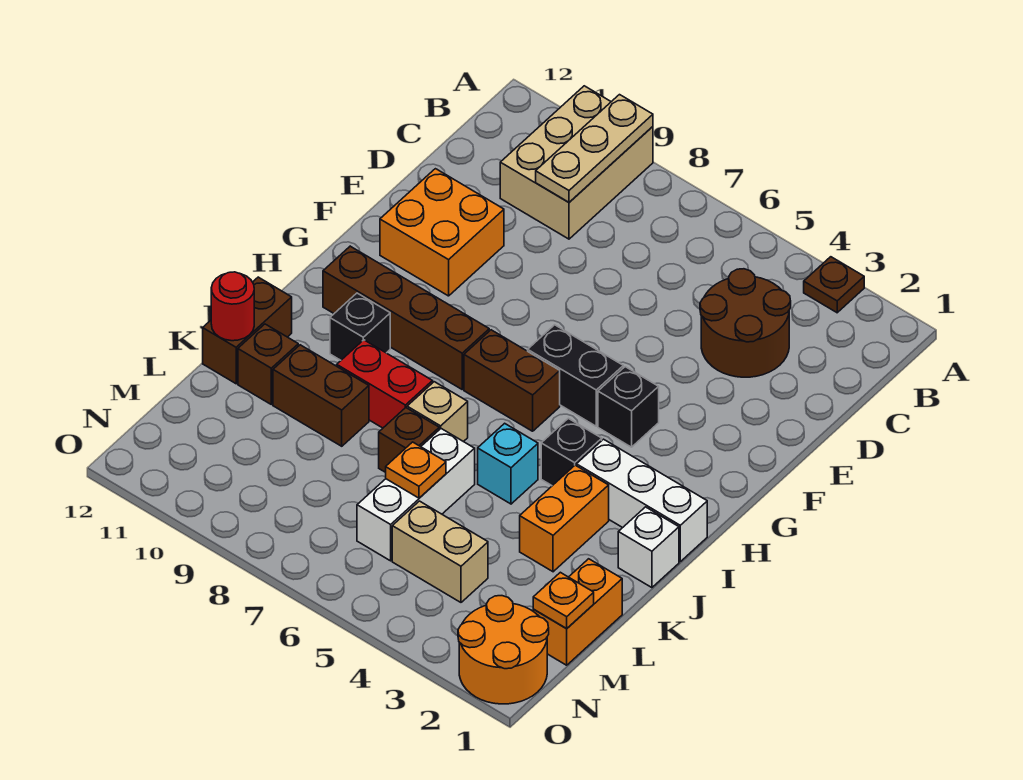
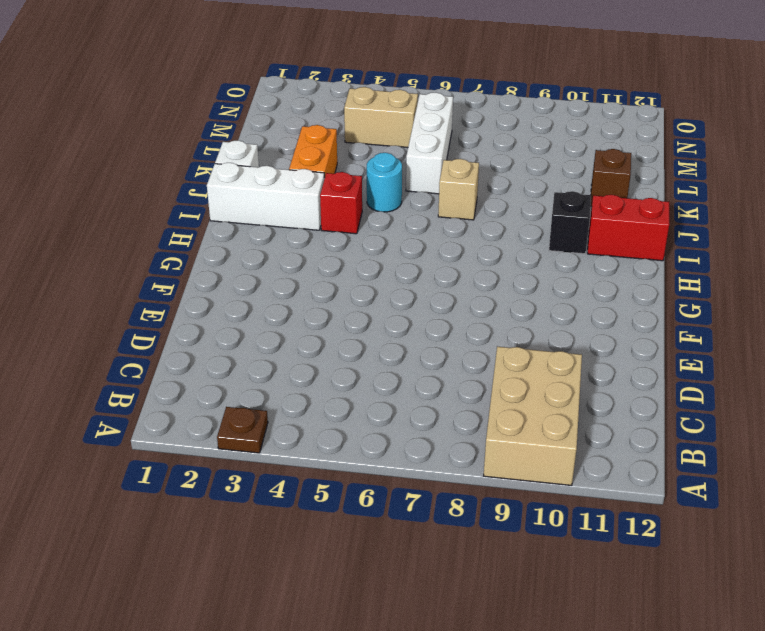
red brick I4 level 1 -> black brick I4 level 1
red brick I11:I12 level 1 -> red brick J8:J9 level 1
cyan round brick J5 level 1 -> cyan brick J5 level 1
none -> brown round brick C3:D4 level 1
none -> orange brick E10:F11 level 1
none -> black brick G4 level 1

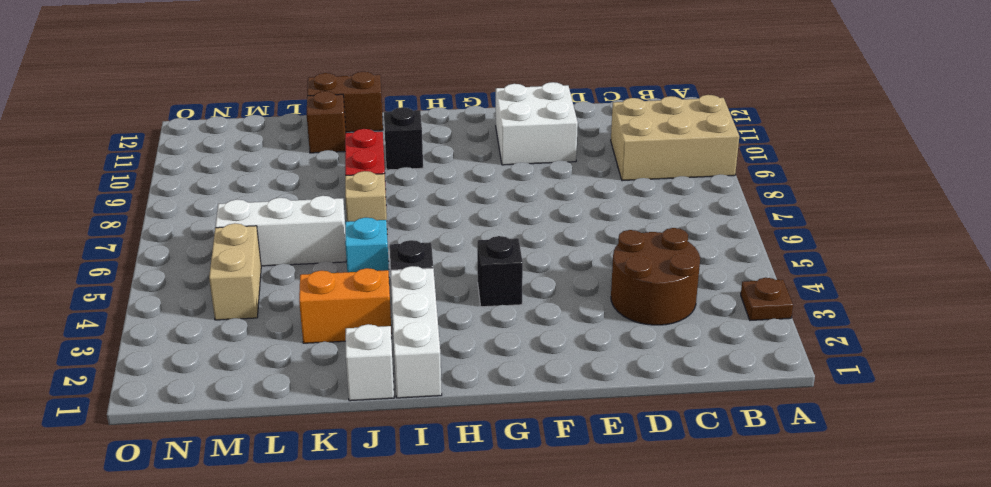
white brick E10:F11 level 1 -> orange brick E10:F11 level 1
none -> black brick G5:G6 level 1
none -> brown brick H6:H7 level 1
none -> brown brick H8:H11 level 1

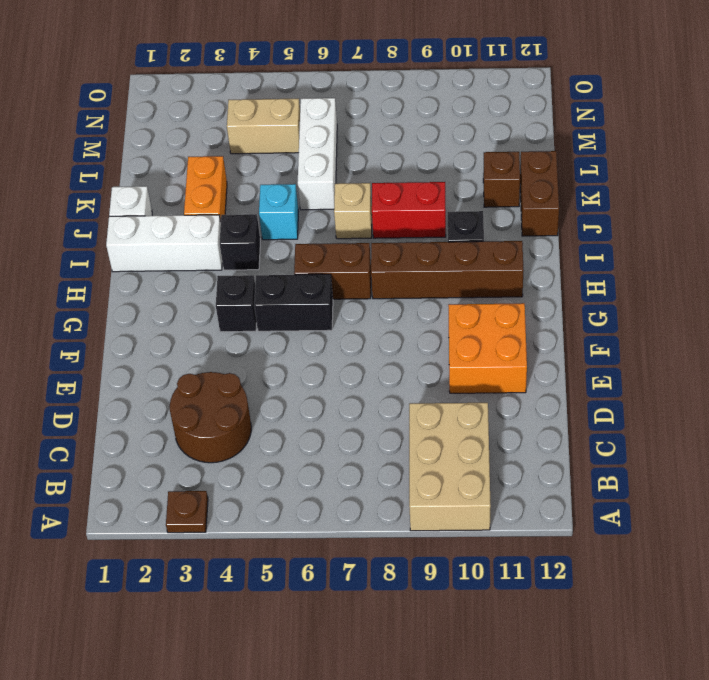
none -> brown brick K7 level 1
none -> brown brick K9:K10 level 1
none -> orange brick L1:M1 level 1

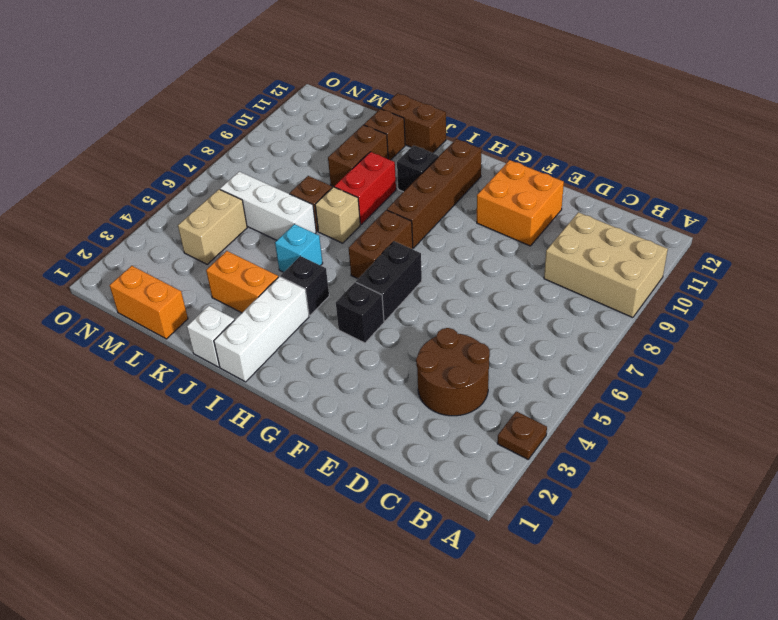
none -> orange round brick N1:O2 level 1
none -> tan plate A9:C9 level 2
none -> red round brick K12 level 2

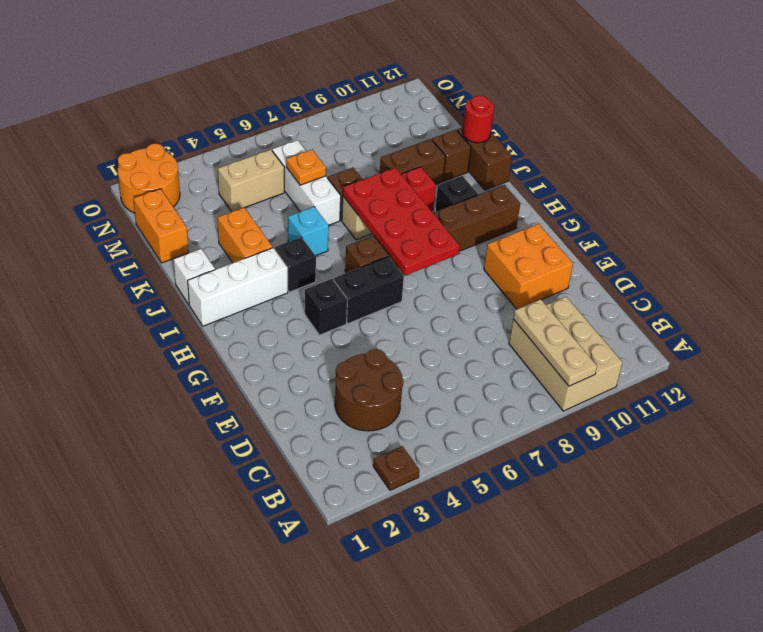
red plate G7:J8 level 2 -> none
none -> orange plate M1 level 2

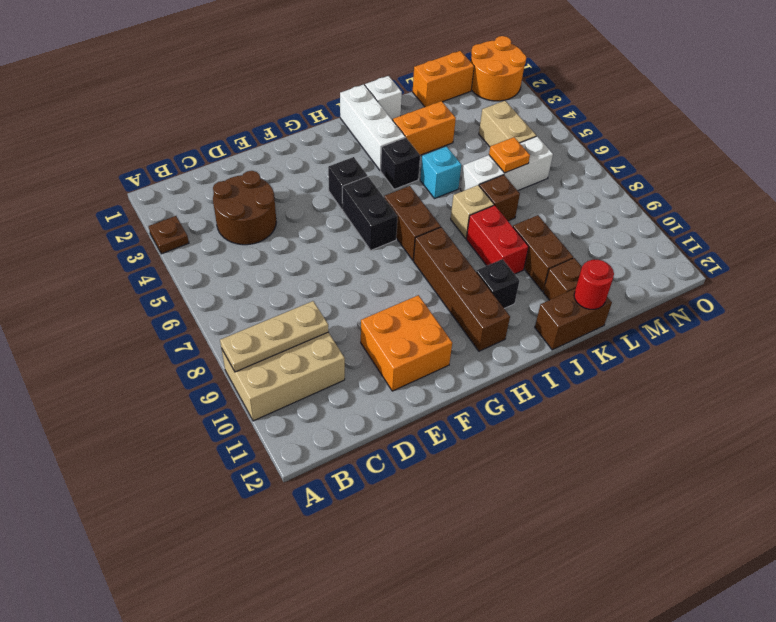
none -> orange plate M1 level 2

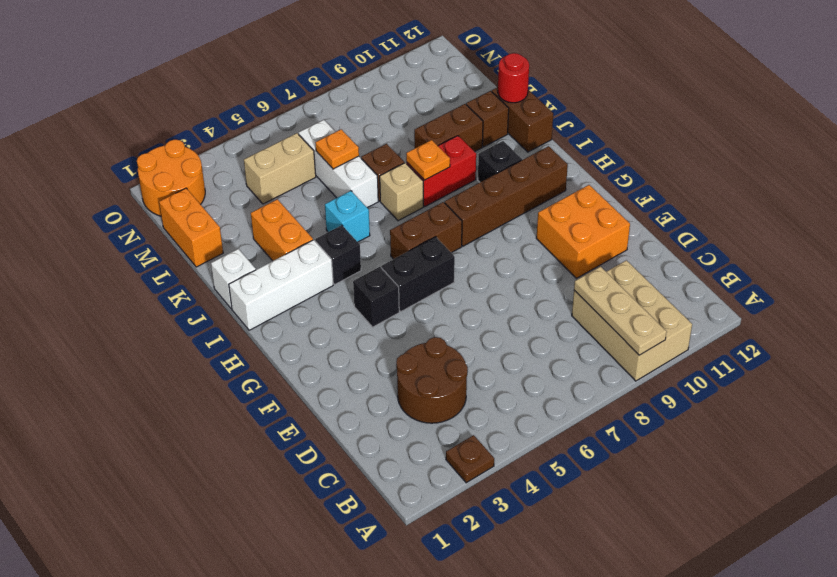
orange plate J8 level 2 -> orange plate M1 level 2

